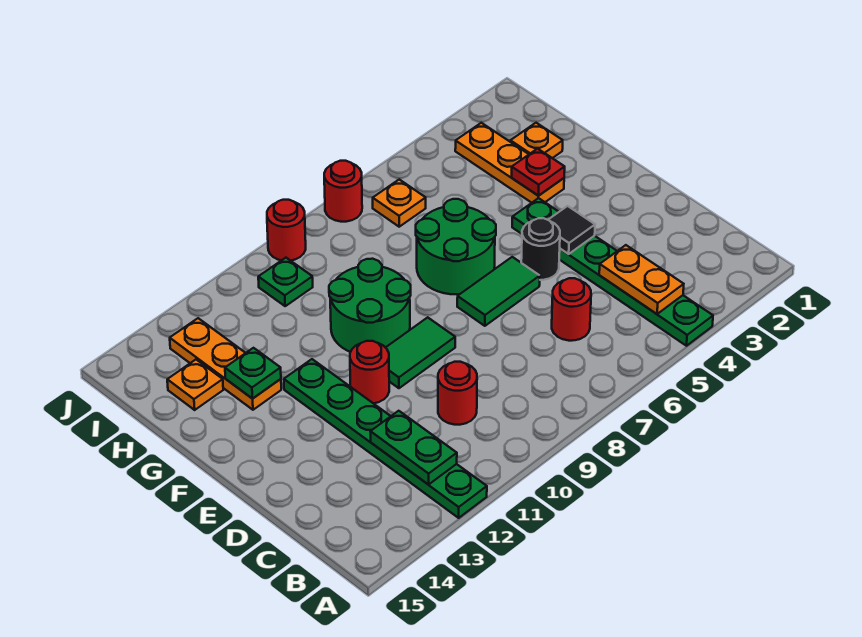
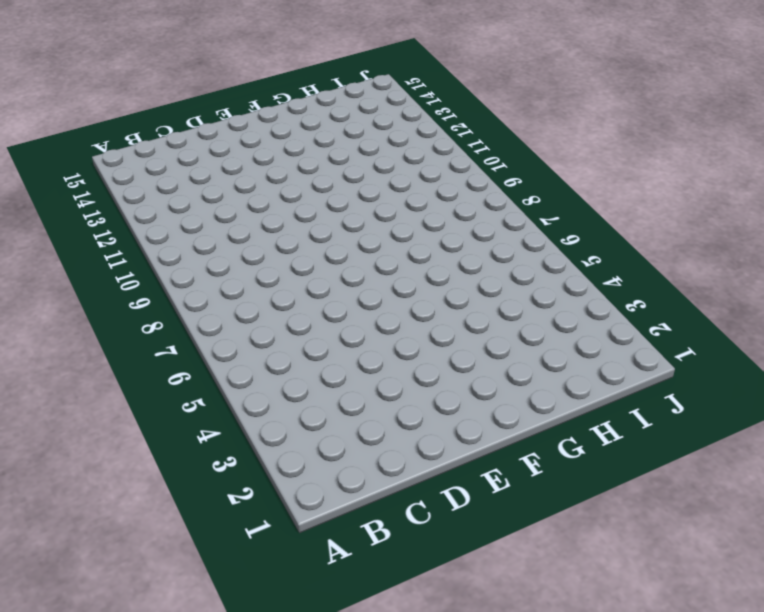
none -> green plate A4:F4 level 1
none -> green plate A12:F12 level 1
none -> red round brick C6 level 1

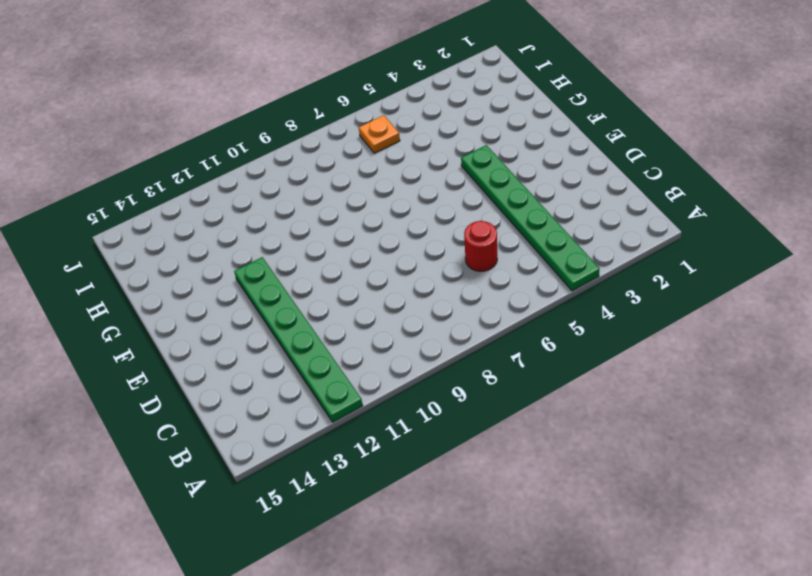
none -> red round brick C10 level 1
none -> black round brick E5 level 1
none -> green tile E6:E7 level 1

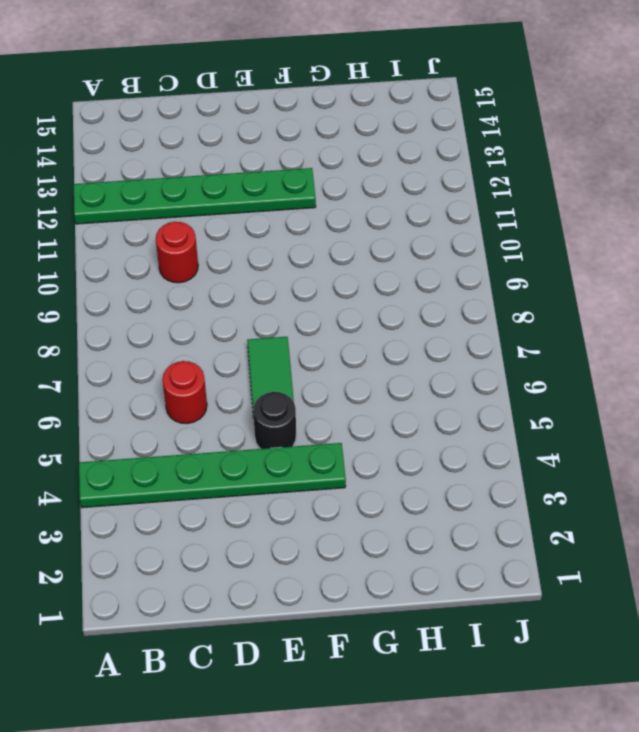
none -> green tile E9:E10 level 1
none -> red round brick E11 level 1
none -> green round brick F6:G7 level 1

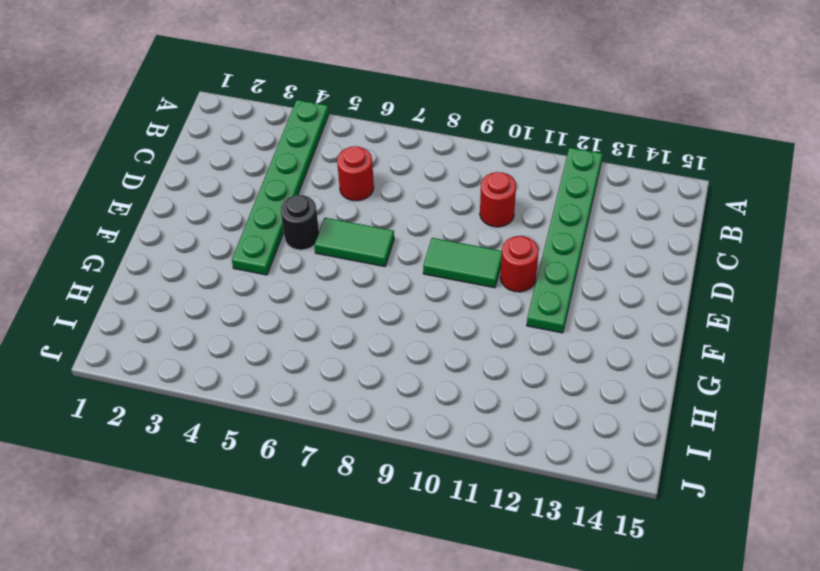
none -> green round brick F6:G7 level 1
none -> green round brick F9:G10 level 1
none -> orange plate G3:I3 level 1

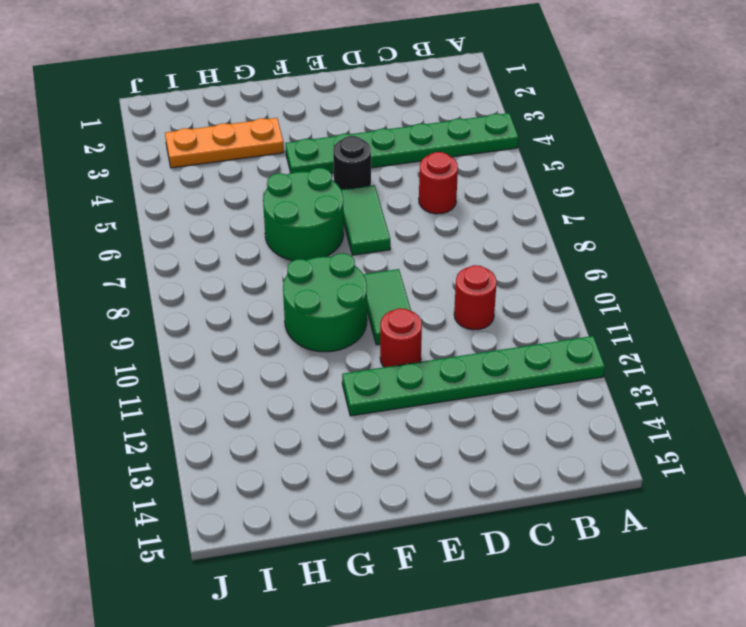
none -> orange plate G13:I13 level 1
none -> orange plate H2 level 1
none -> orange plate H14 level 1

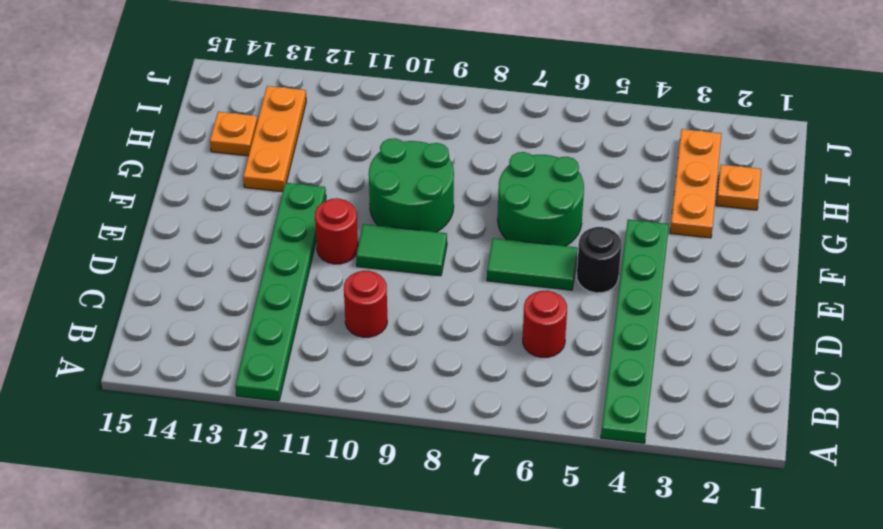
none -> orange plate I6 level 1
none -> green plate I10 level 1
none -> red round brick J7 level 1

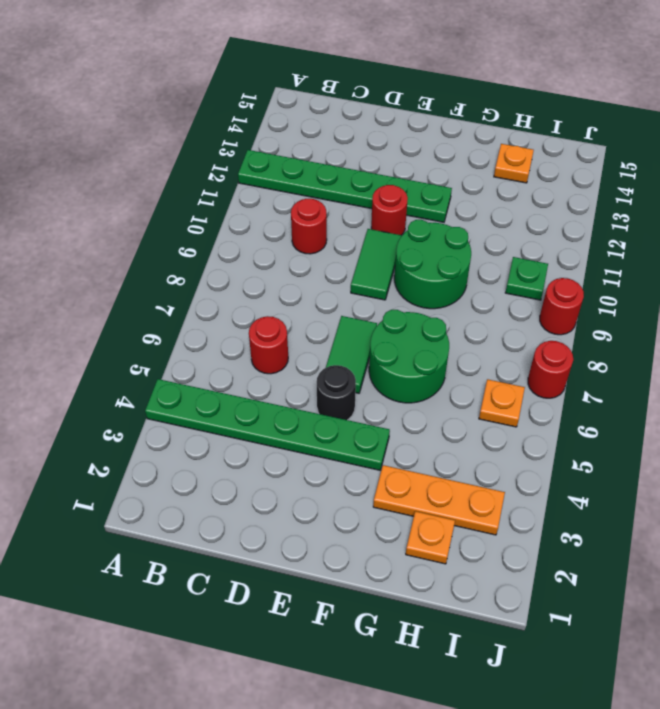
none -> orange plate G13:I13 level 1
none -> orange plate B4:C4 level 2
none -> green plate B12:C12 level 2

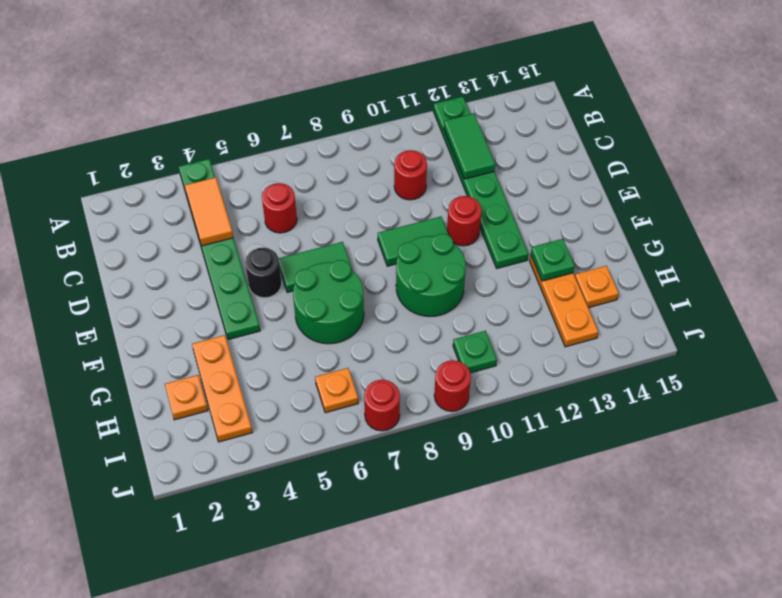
orange tile B4:C4 level 2 -> orange plate B4:C4 level 2
green tile B12:C12 level 2 -> green plate B12:C12 level 2
none -> black tile E4 level 2
none -> red plate G3 level 2

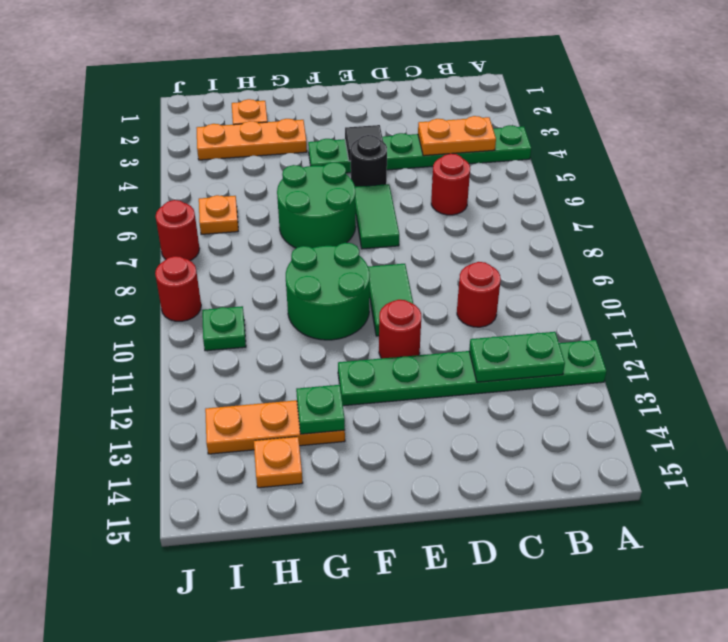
none -> red plate G3 level 2

